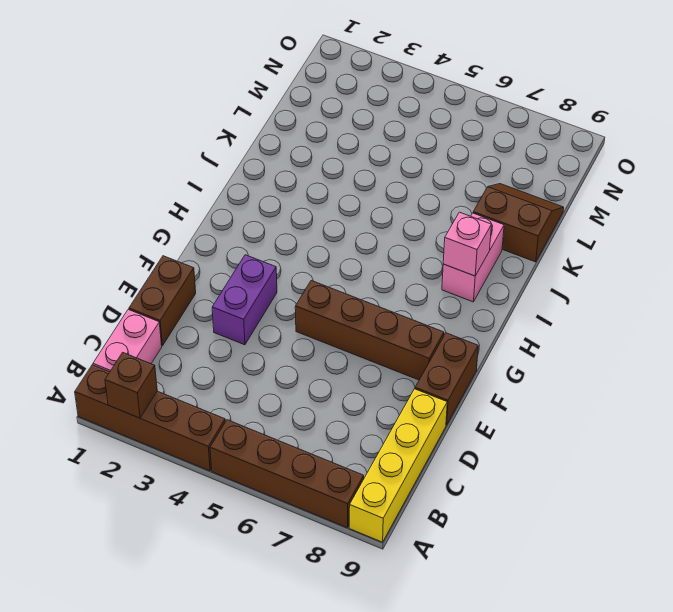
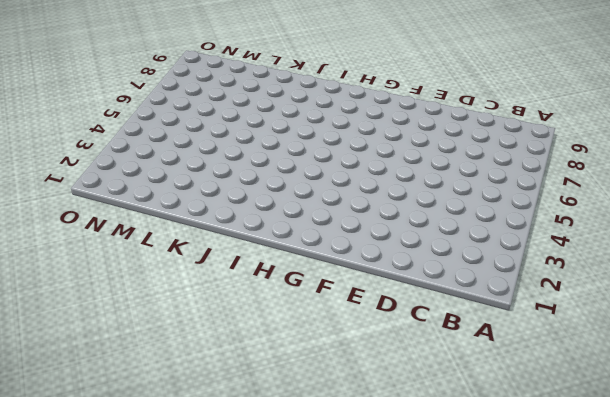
none -> brown brick A1:A4 level 1
none -> brown brick A5:A8 level 1
none -> yellow brick A9:D9 level 1

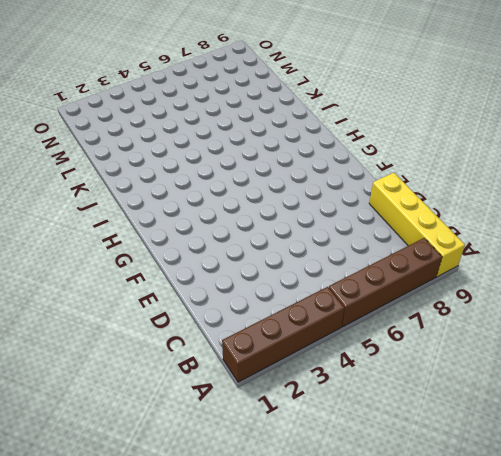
none -> pink brick B1:C1 level 1
none -> brown brick D1:E1 level 1
none -> purple brick E3:F3 level 1

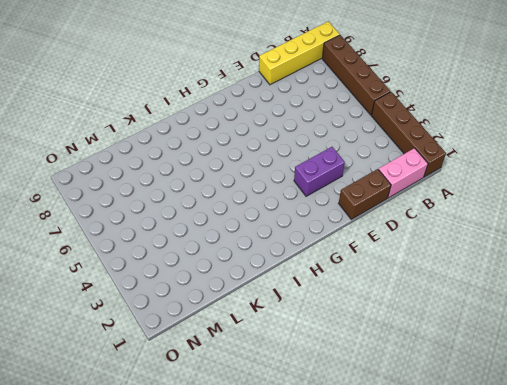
none -> brown brick E9:F9 level 1
none -> brown brick F5:F8 level 1
none -> pink brick I8:J8 level 1

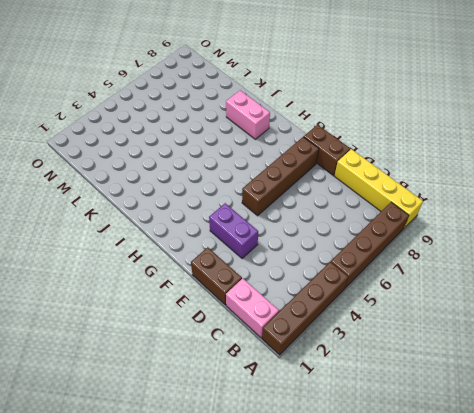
none -> brown slope K8:L9 level 1 top K
none -> brown brick A2 level 2
none -> pink brick I8 level 2

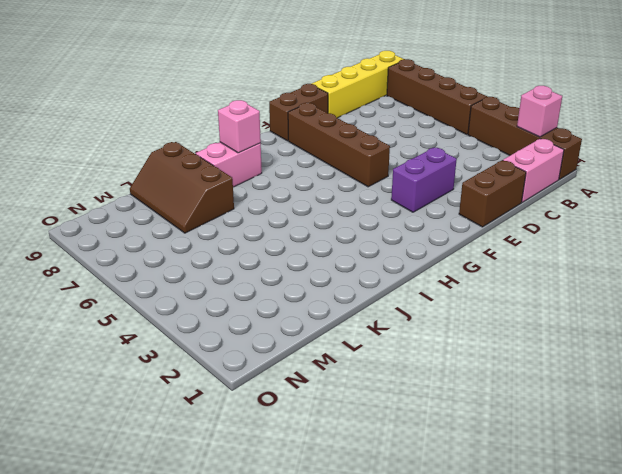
pink brick A2 level 2 -> brown brick A2 level 2
brown slope K7:L9 level 1 top K -> brown slope K8:L9 level 1 top K

